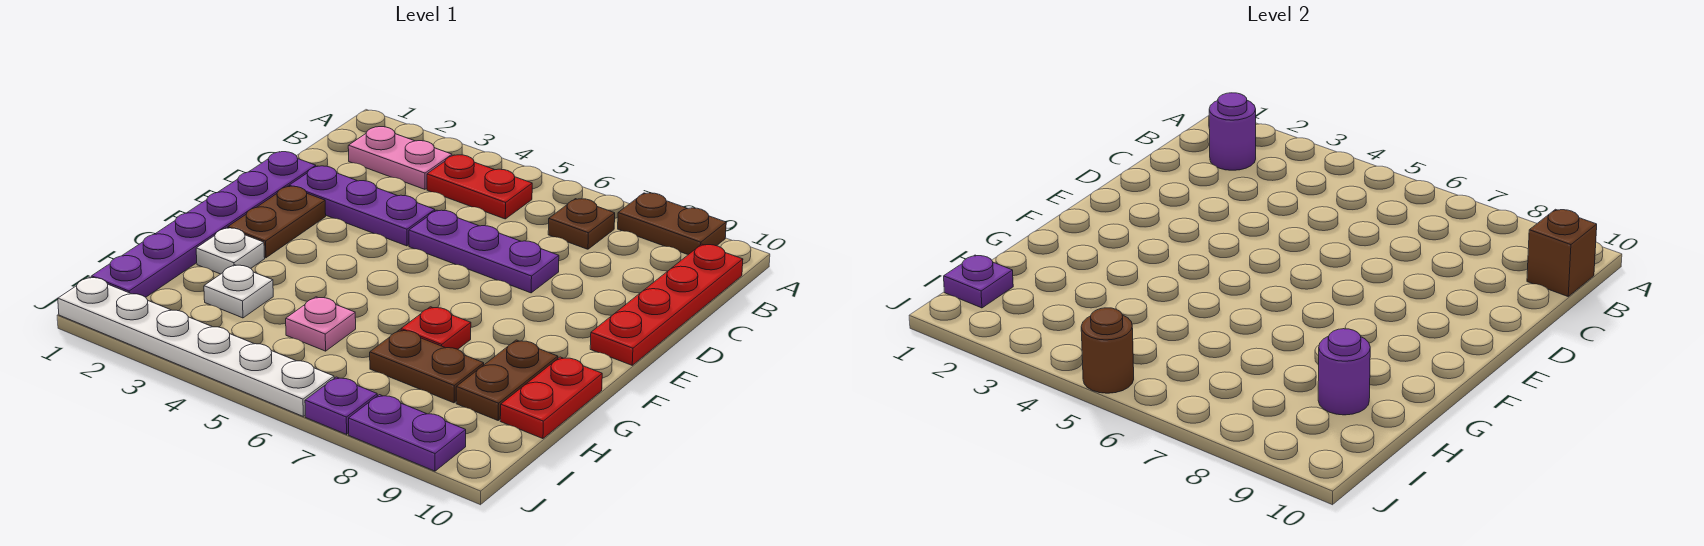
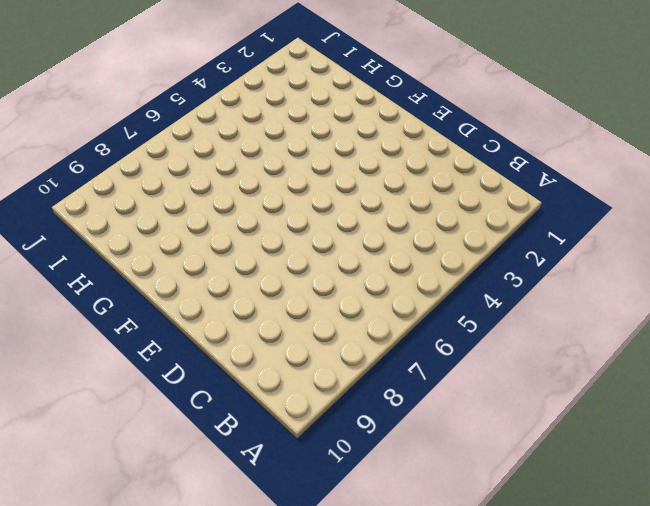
none -> brown plate A8:A9 level 1
none -> pink plate B2:B3 level 1
none -> red plate B4:B5 level 1

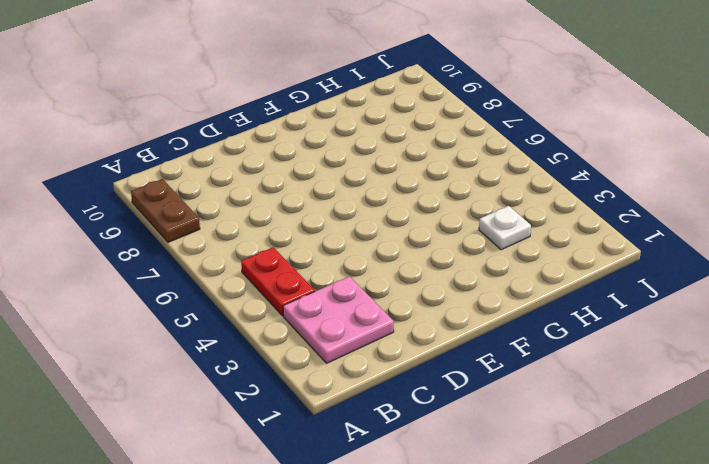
pink plate B2:C3 level 1 -> pink plate B2:B3 level 1
none -> brown plate B7 level 1
none -> red plate B10:E10 level 1
none -> purple plate D1:I1 level 1

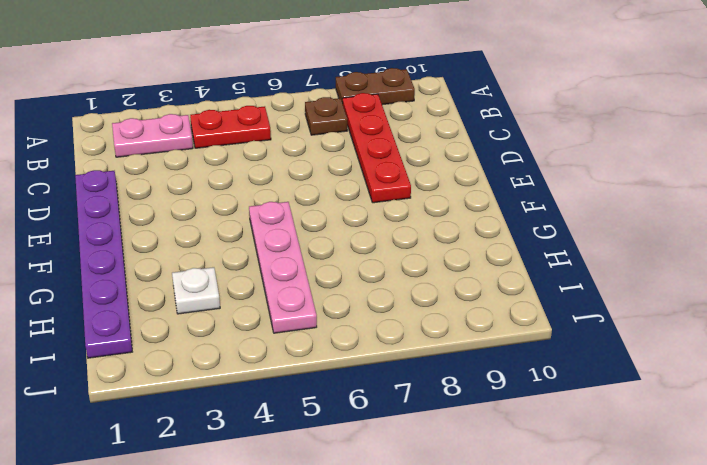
red plate B8:E8 level 1 -> red plate B10:E10 level 1
pink plate F5:I5 level 1 -> pink plate H5 level 1
none -> purple plate D2:D4 level 1
none -> purple plate D5:D7 level 1
none -> brown plate E2:F2 level 1

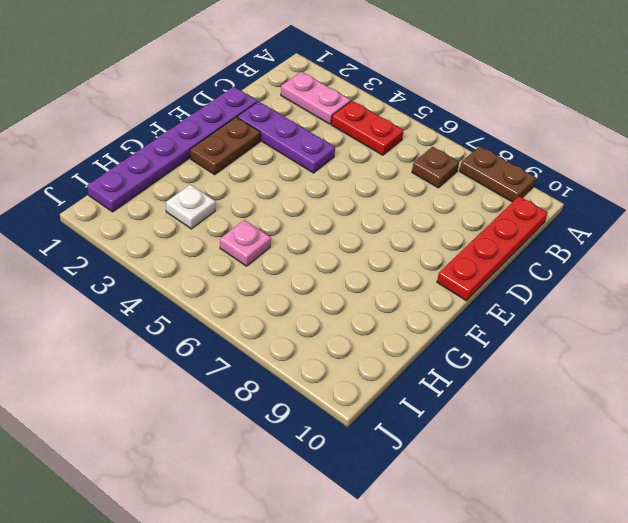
none -> purple plate D5:D7 level 1
none -> white plate G2 level 1
none -> red plate G7 level 1

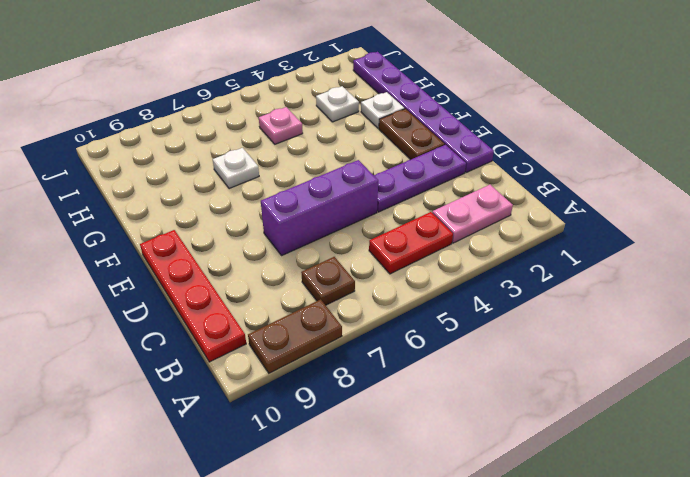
purple brick D5:D7 level 1 -> purple plate D5:D7 level 1
white plate G7 level 1 -> red plate G7 level 1
none -> brown plate G9:H9 level 1
none -> red plate G10:H10 level 1
none -> brown plate H7:H8 level 1

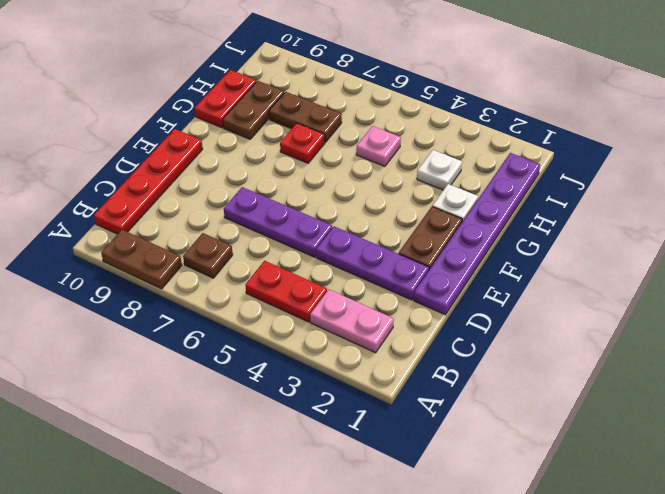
none -> white plate J1:J6 level 1
none -> purple plate J7 level 1
none -> purple plate J8:J9 level 1

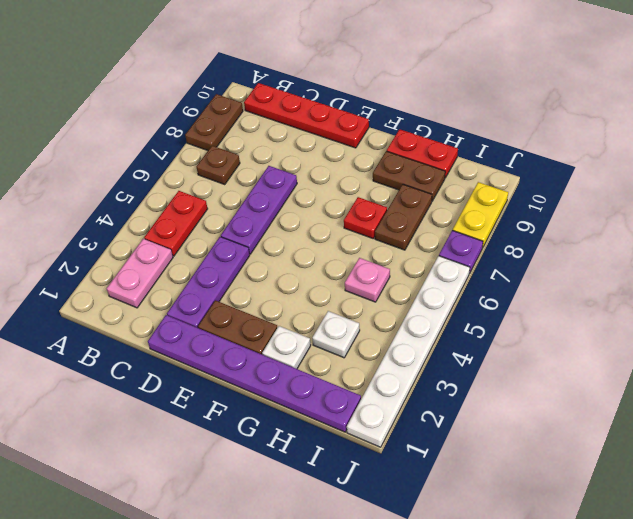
yellow plate J8:J9 level 1 -> purple plate J8:J9 level 1
none -> purple round brick B2 level 2
none -> brown brick B10 level 2
none -> purple round brick H9 level 2

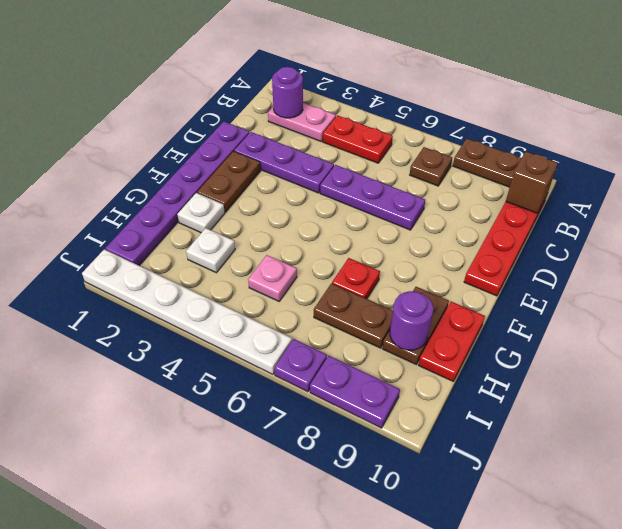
none -> purple plate I1 level 2
none -> brown round brick J5 level 2

